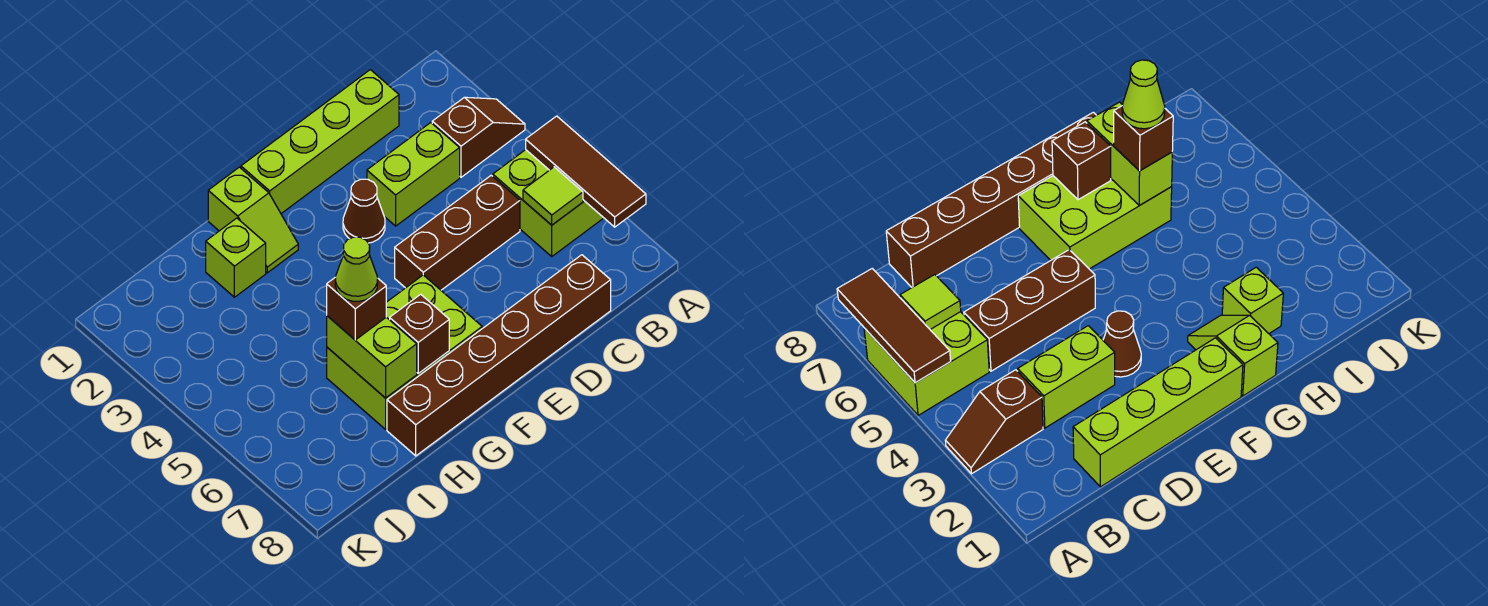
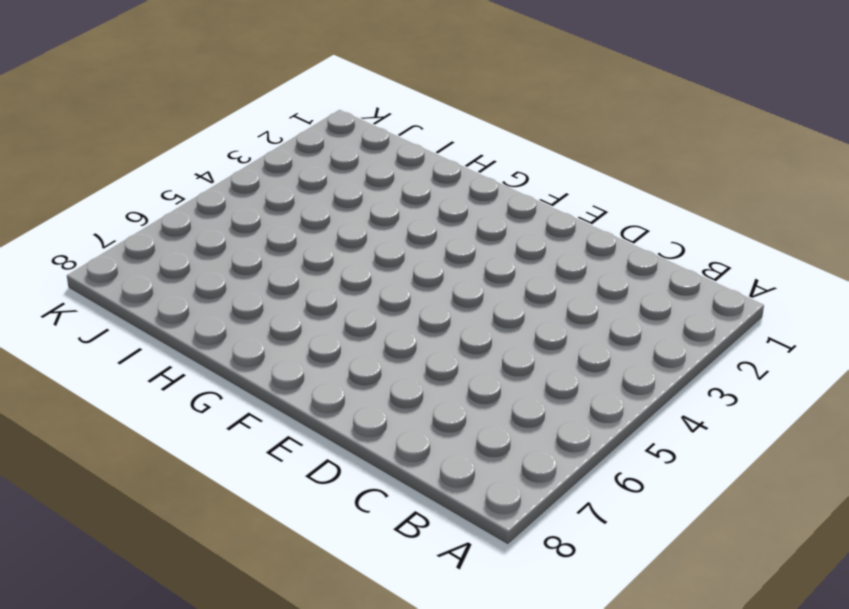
none -> brown slope A3:B3 level 1 top B
none -> lime brick A5:B6 level 1
none -> lime brick C1:F1 level 1

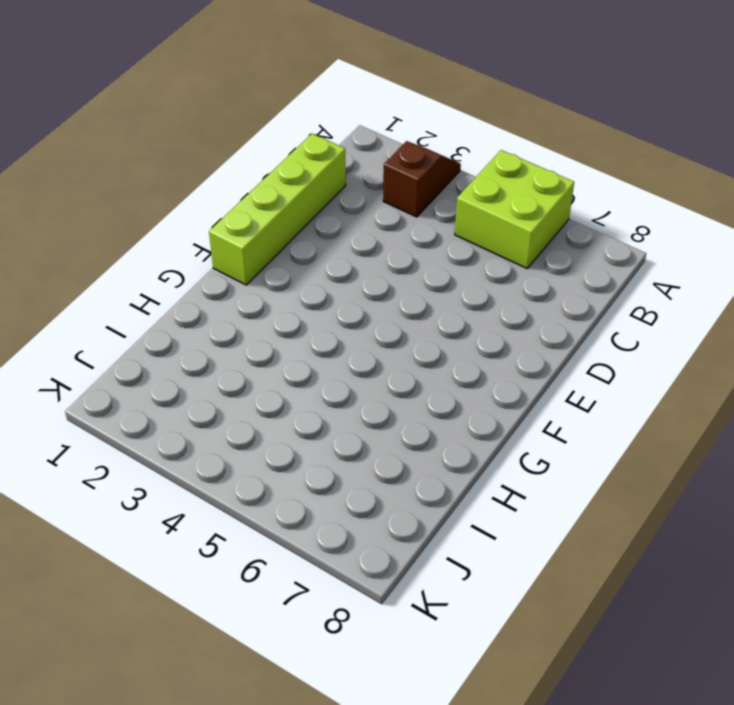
none -> lime brick C3:D3 level 1
none -> brown brick C5:E5 level 1
none -> brown brick C8:H8 level 1

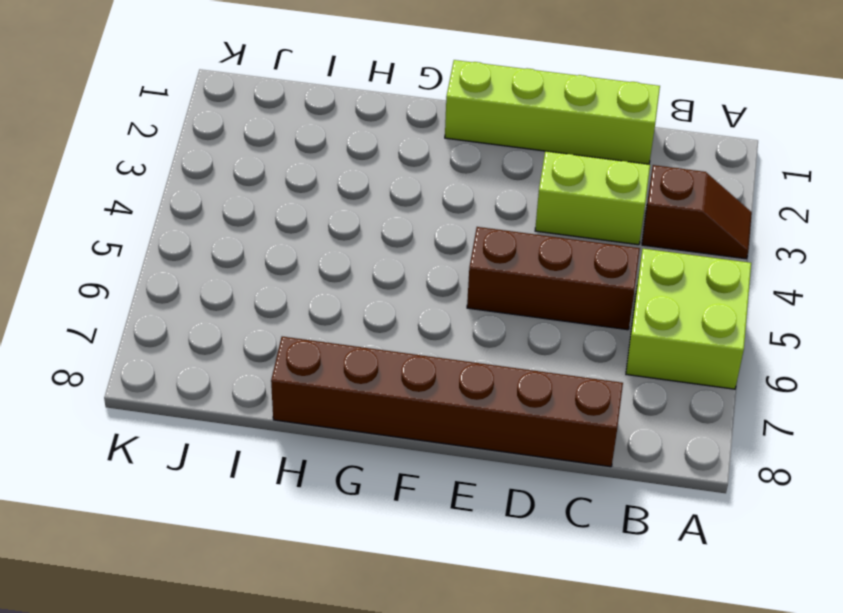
none -> brown cone E3 level 1
none -> lime brick F6:H7 level 1
none -> lime slope G1:G2 level 1 top 1

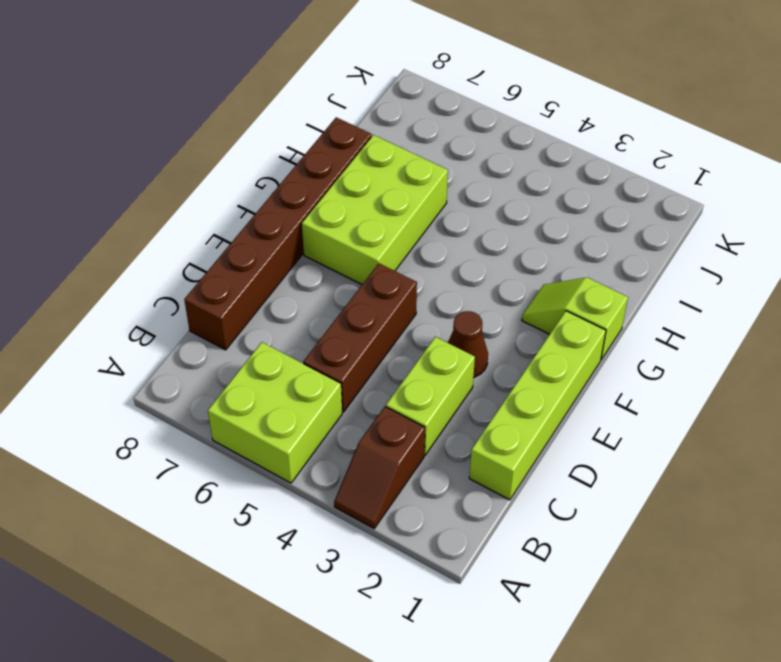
none -> lime brick H2 level 1
none -> brown tile A5:A7 level 2
none -> lime tile B6 level 2

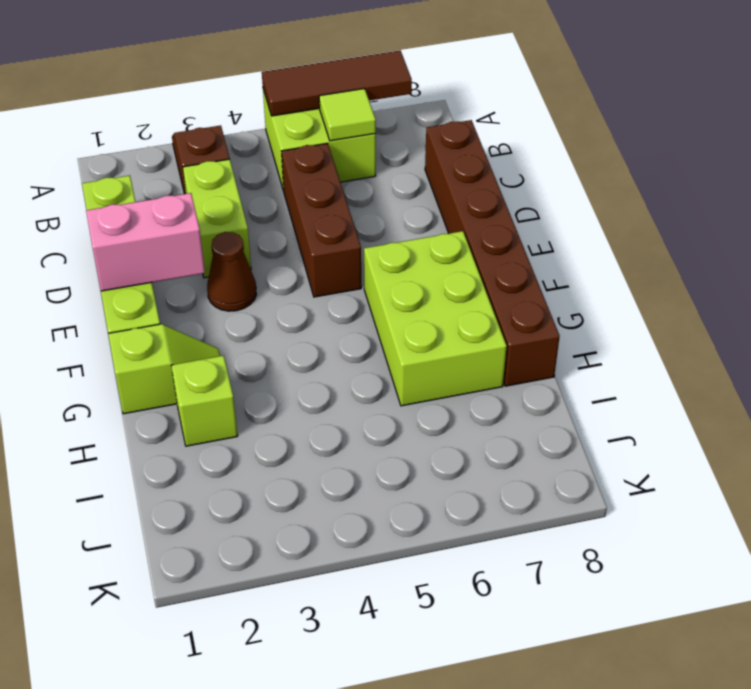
pink brick E1:E2 level 2 -> none
none -> brown brick G7 level 2
none -> lime brick H6:H7 level 2
none -> brown brick H6 level 3

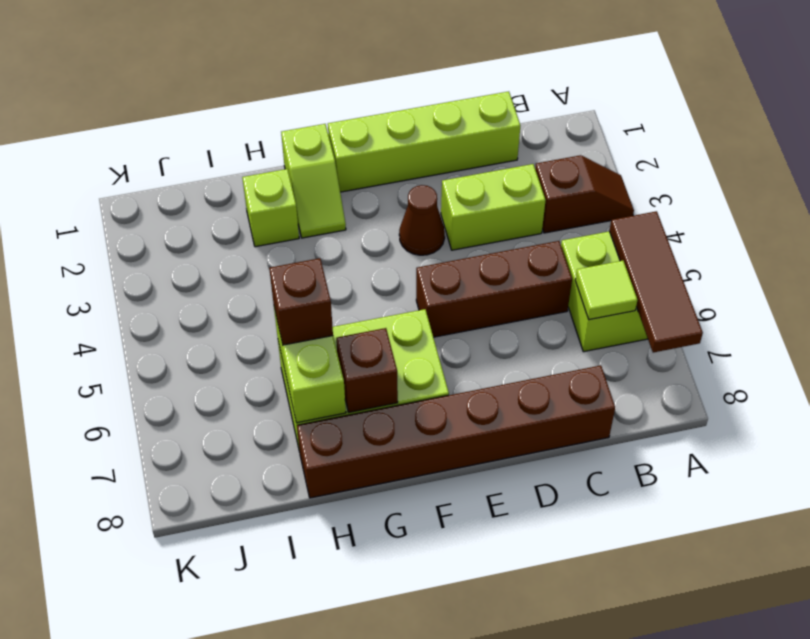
none -> lime cone H6 level 4

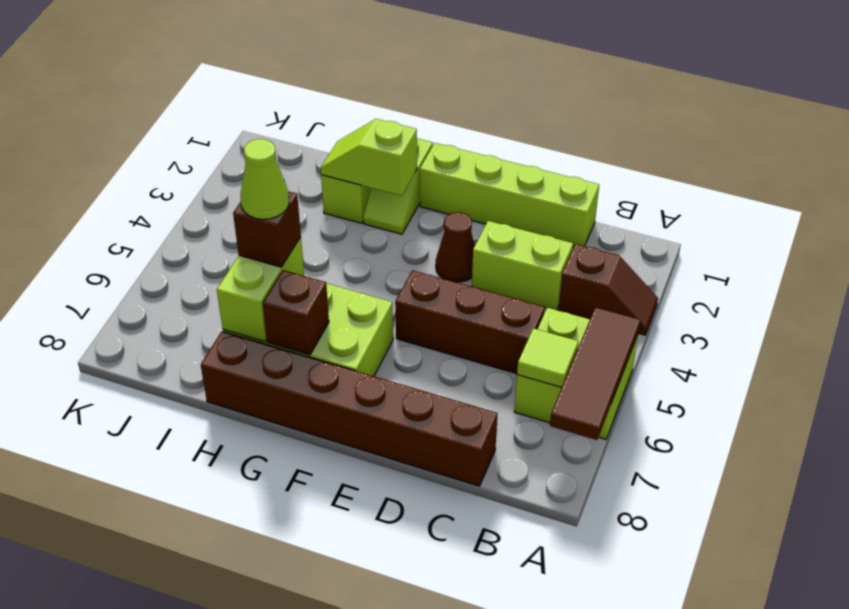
lime slope G2:H2 level 2 top G -> none

